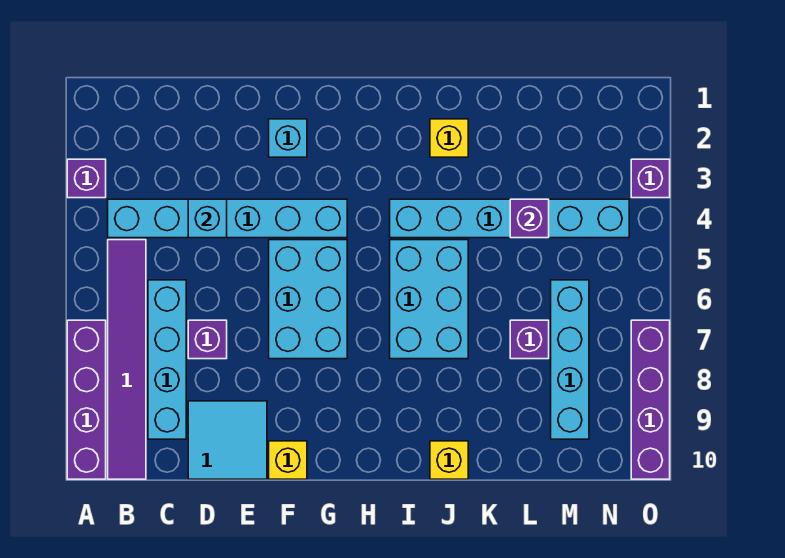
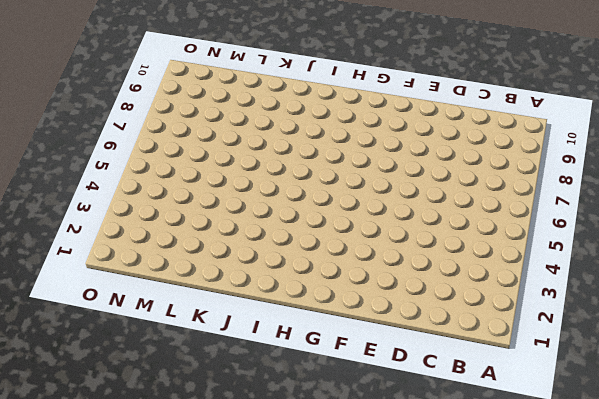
none -> purple brick A3 level 1
none -> purple brick A7:A10 level 1
none -> cyan brick B4:G4 level 1

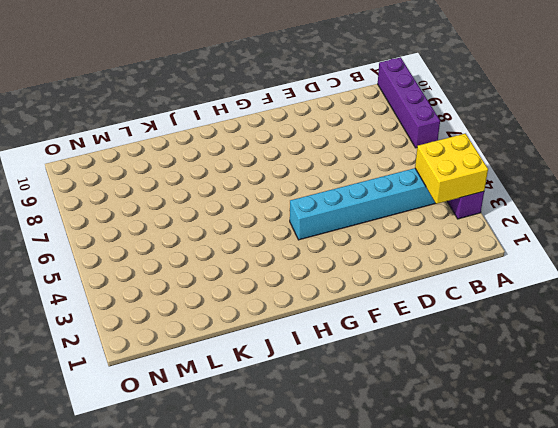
yellow brick A3:B4 level 2 -> none
none -> purple tile B5:B10 level 1
none -> cyan brick C6:C9 level 1
none -> purple brick D7 level 1

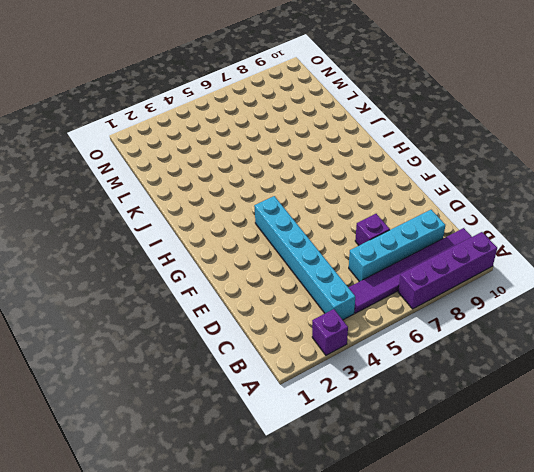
none -> cyan tile D9:E10 level 1
none -> cyan brick F2 level 1
none -> cyan brick F5:G7 level 1

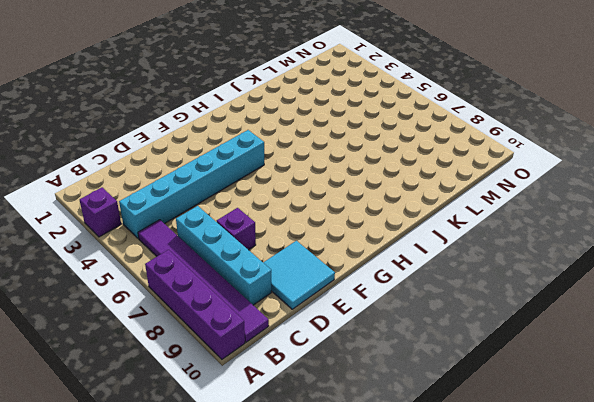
none -> cyan brick F2 level 1
none -> cyan brick F5:G7 level 1
none -> yellow brick F10 level 1

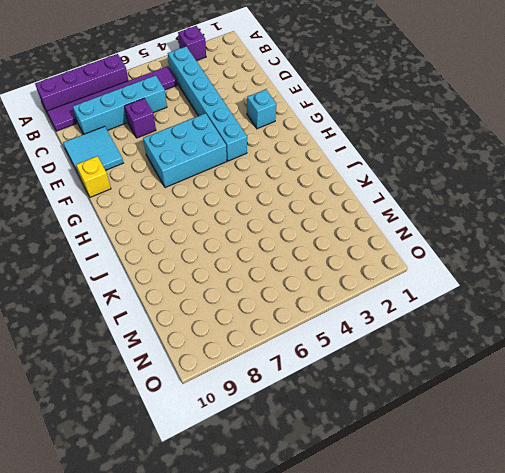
none -> cyan brick I4:N4 level 1
none -> cyan brick I5:J7 level 1
none -> yellow brick J2 level 1

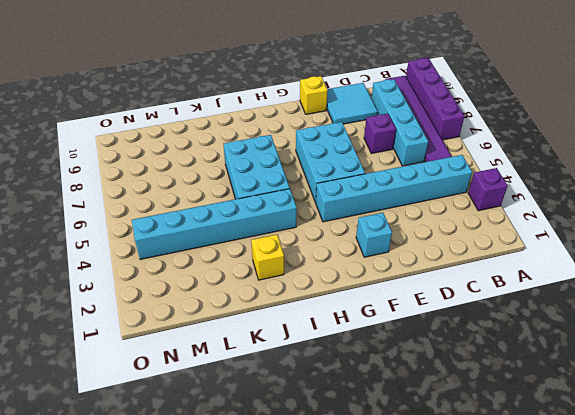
none -> yellow brick J10 level 1
none -> purple brick L7 level 1
none -> cyan brick M6:M9 level 1

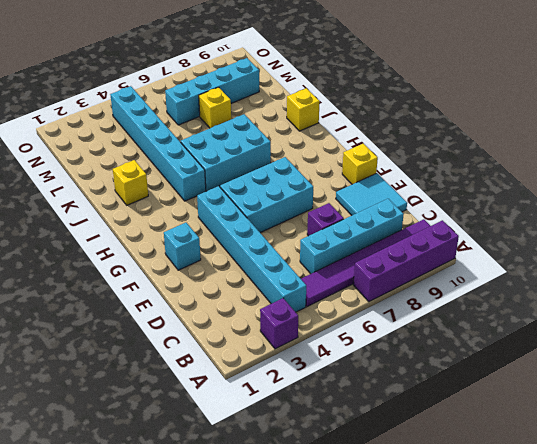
yellow brick L7 level 1 -> purple brick L7 level 1
none -> purple brick O3 level 1
none -> purple brick O7:O10 level 1
none -> cyan brick D4 level 2

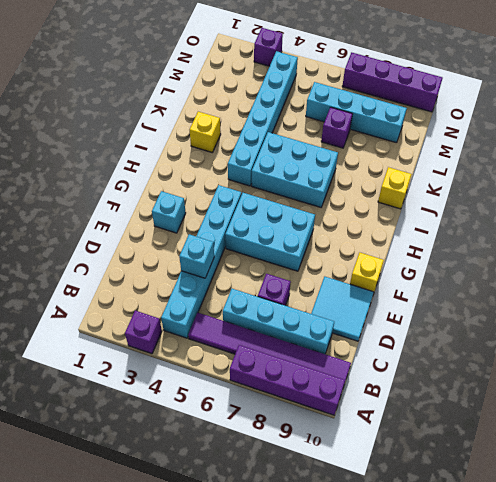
none -> purple brick L4 level 2

